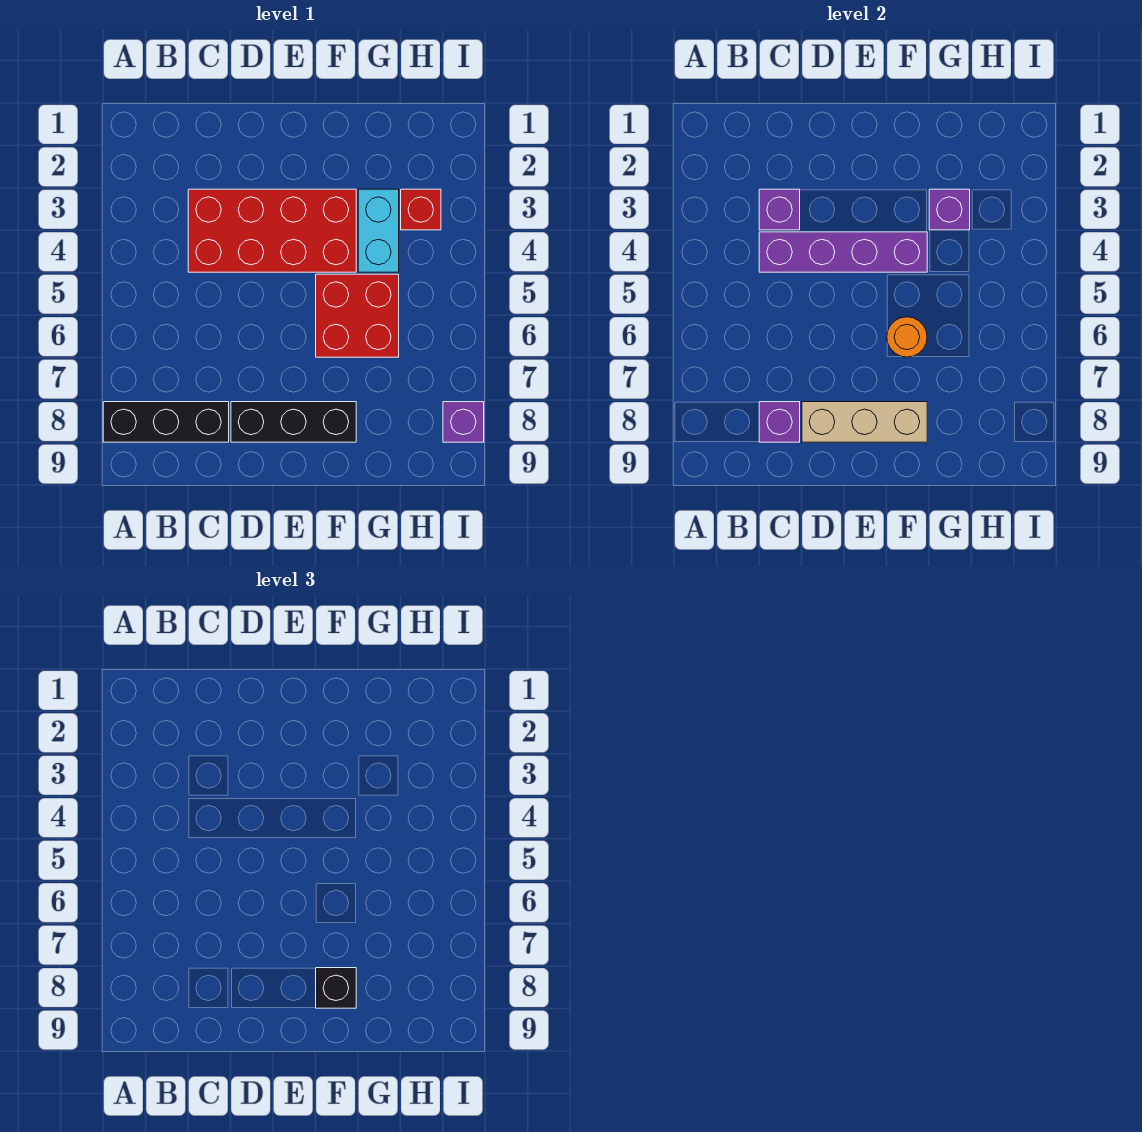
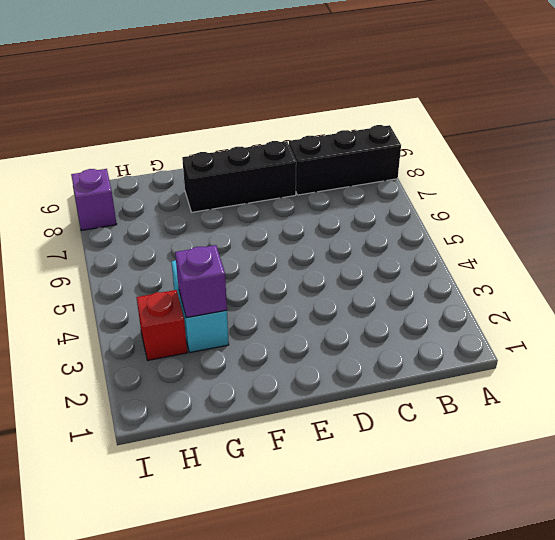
none -> red brick C3:F4 level 1
none -> red brick F5:G6 level 1
none -> purple brick C3 level 2

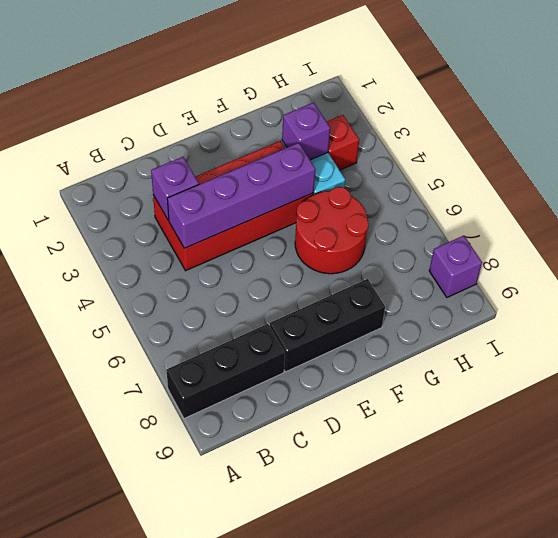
red round brick F5:G6 level 1 -> red brick F5:G6 level 1
none -> purple brick C8 level 2
none -> tan brick D8:F8 level 2
none -> orange round brick F6 level 2

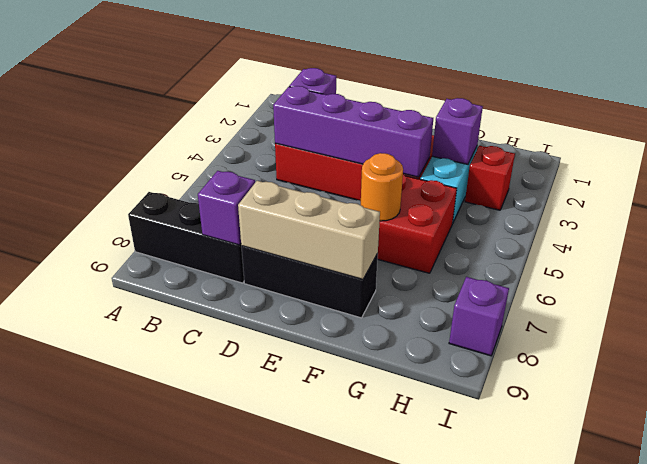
none -> black brick F8 level 3

